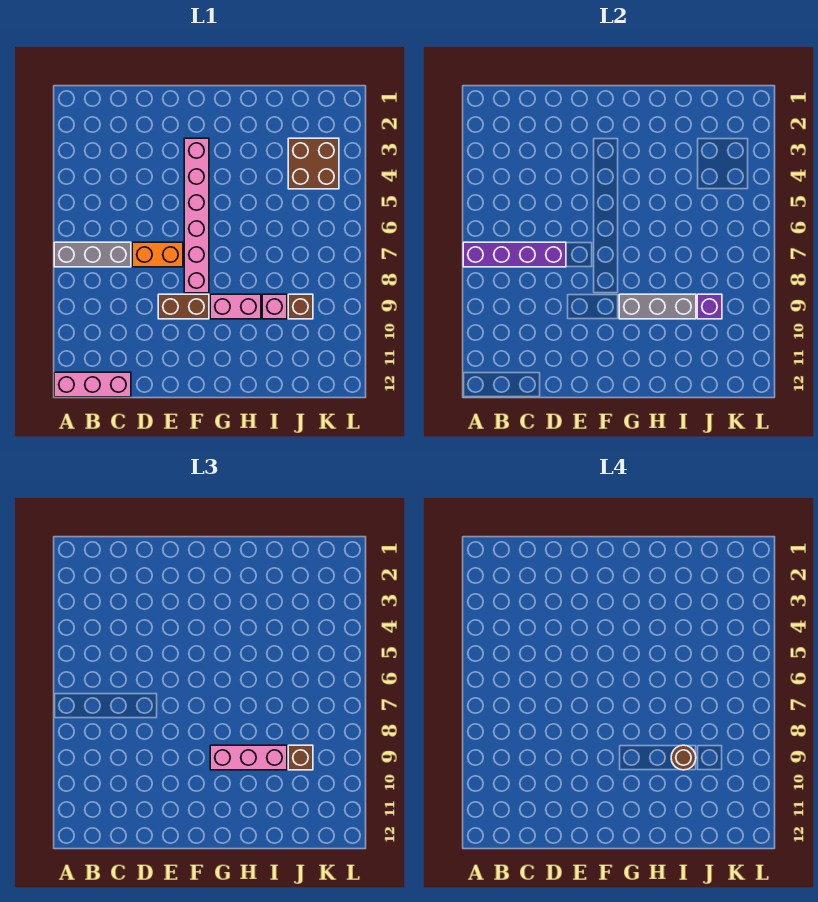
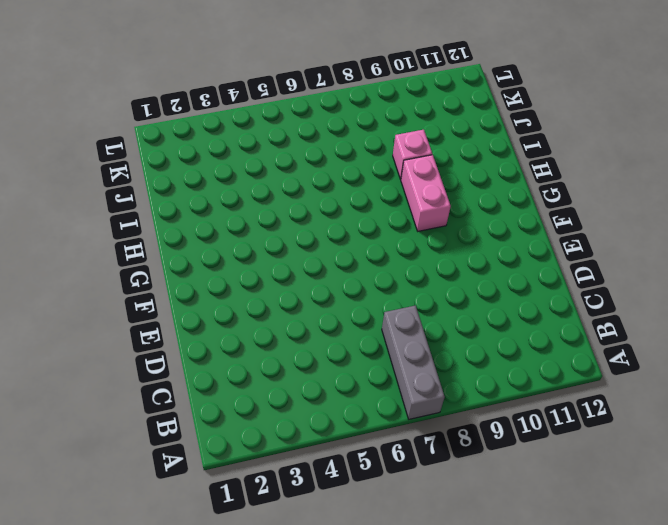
none -> pink brick A12:C12 level 1
none -> orange brick D7:E7 level 1
none -> brown brick E9:F9 level 1

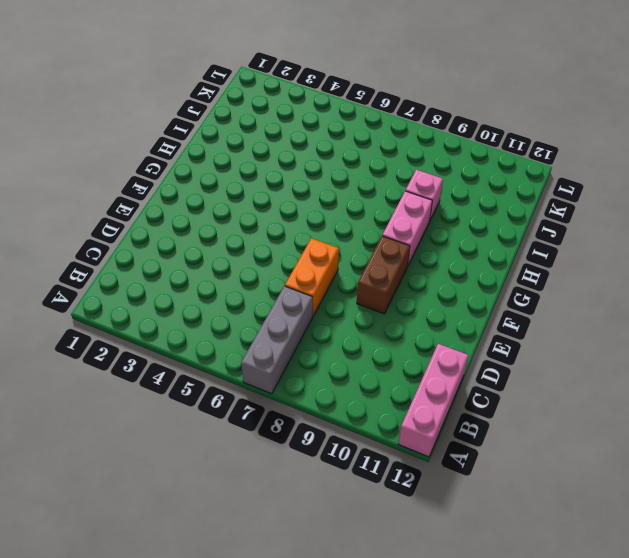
none -> pink brick F3:F8 level 1
none -> brown brick J3:K4 level 1
none -> brown brick J9 level 1

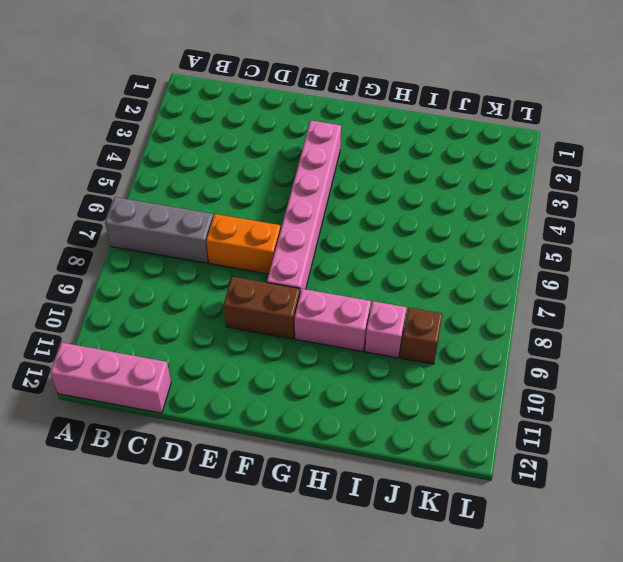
none -> brown brick J3:K4 level 1
none -> purple brick A7:D7 level 2
none -> grey brick G9:I9 level 2

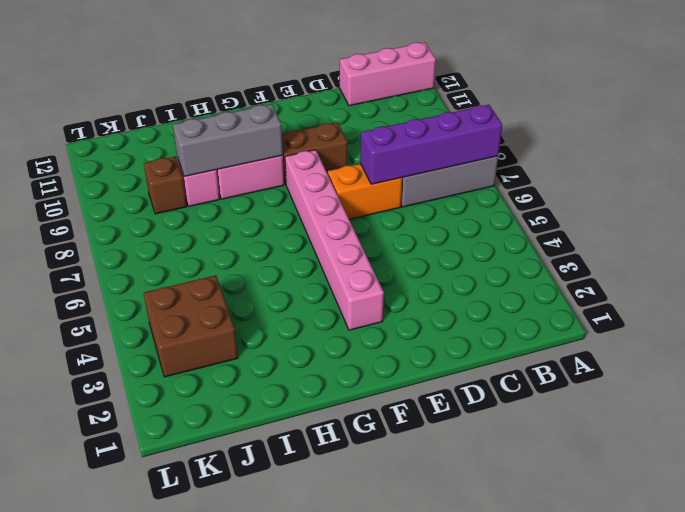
none -> purple brick J9 level 2
none -> pink brick G9:I9 level 3
none -> brown brick J9 level 3

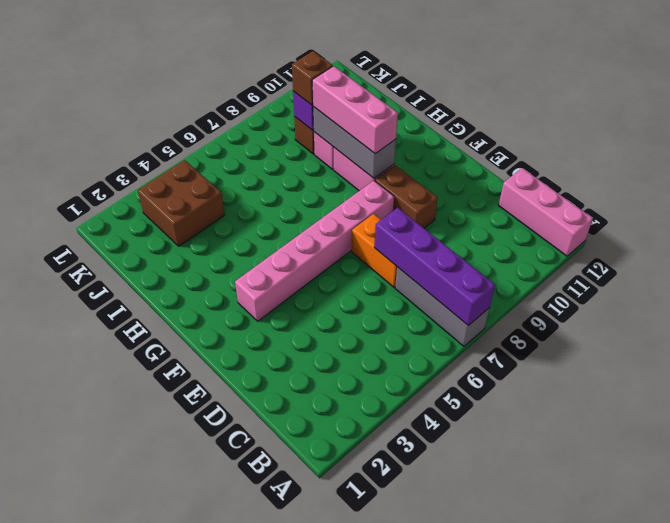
none -> brown round brick I9 level 4

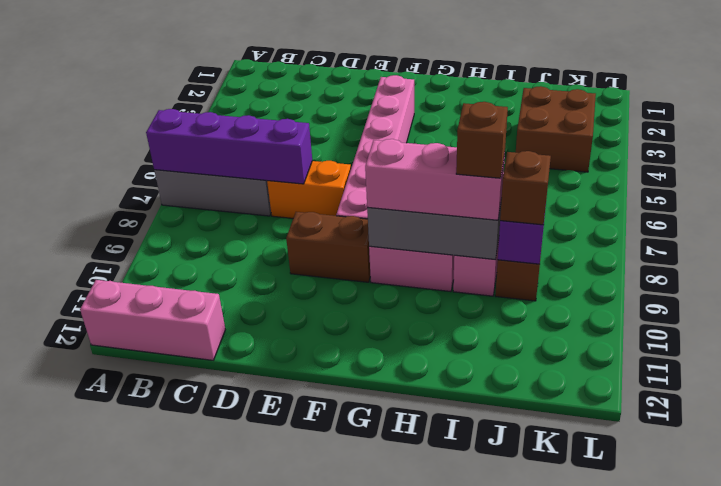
brown brick I9 level 4 -> brown round brick I9 level 4

